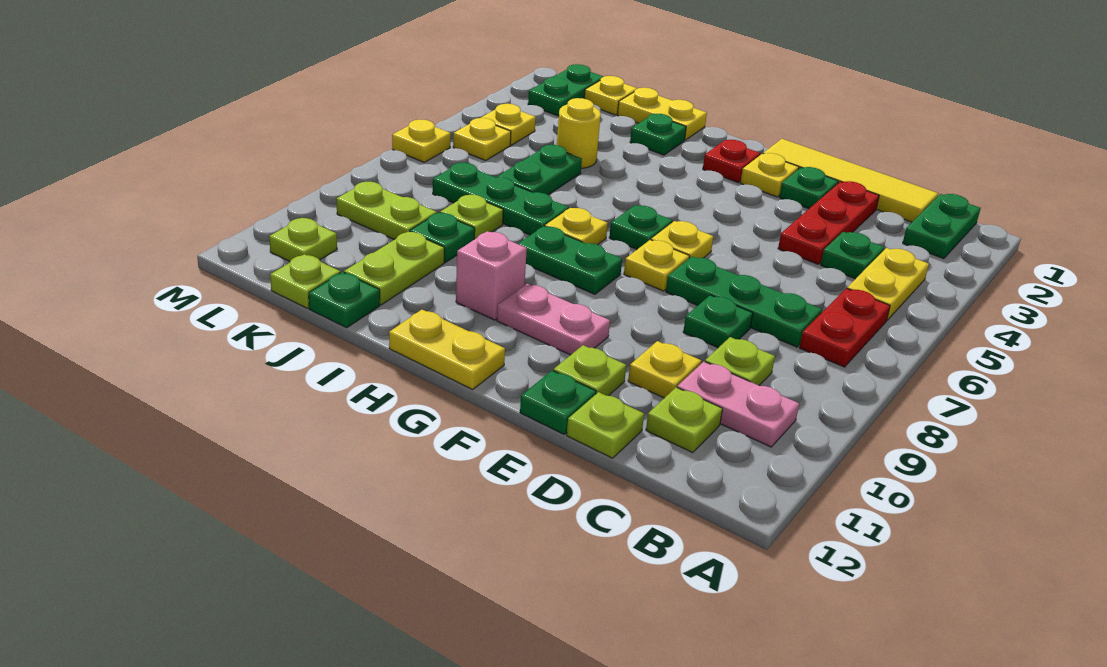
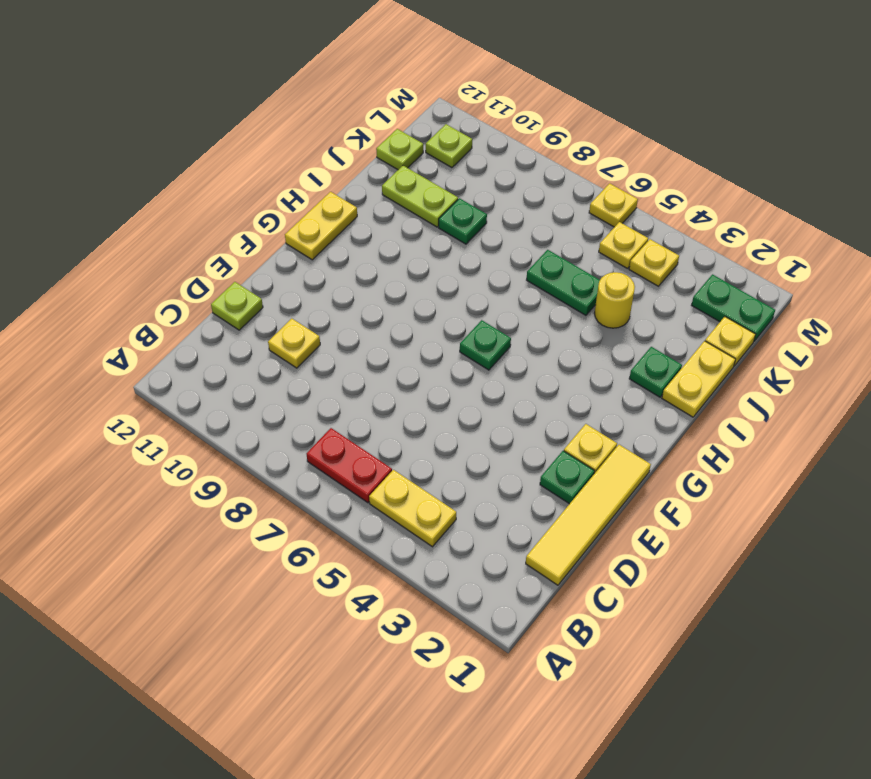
none -> green plate B1:B2 level 1
none -> pink plate B10:C10 level 1
none -> green plate C4 level 1
none -> green plate C7:E7 level 1

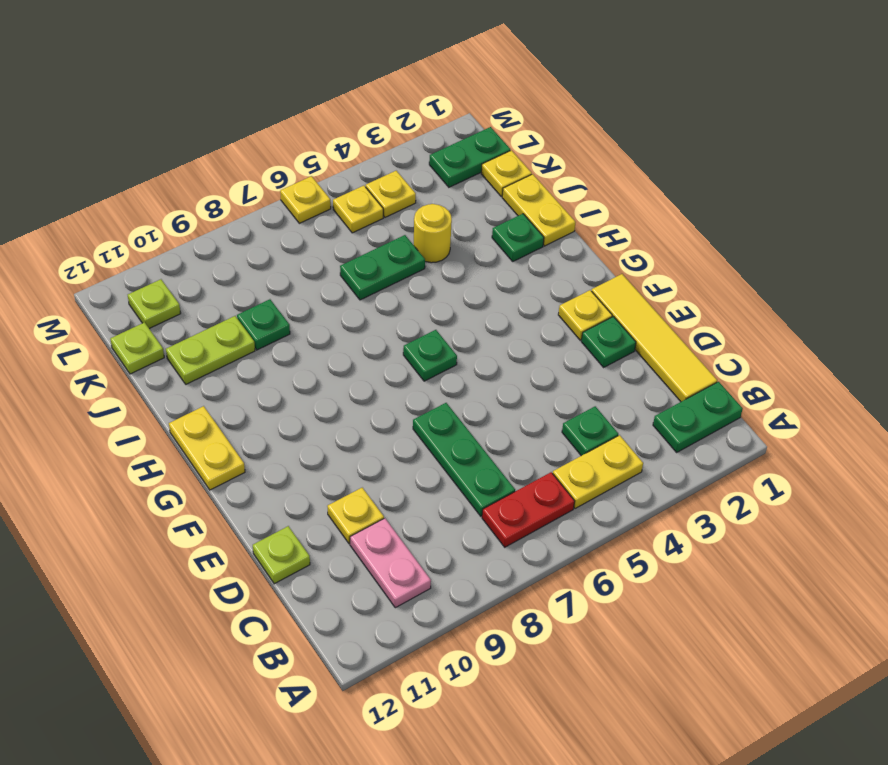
none -> lime plate C9 level 1
none -> lime plate C11 level 1
none -> red plate D2:D4 level 1
none -> green plate D8 level 1

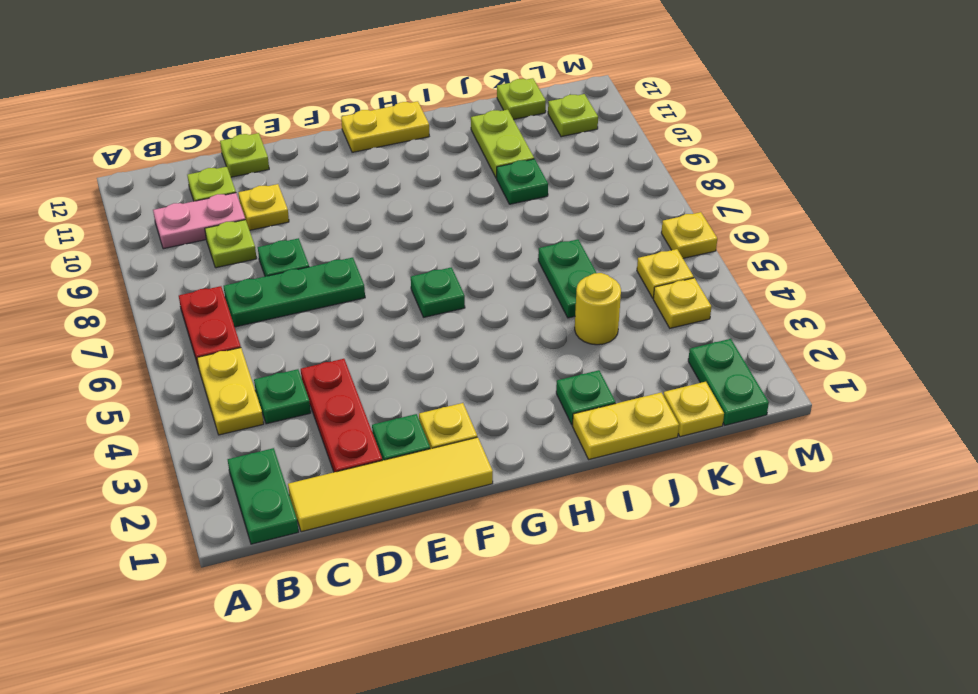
none -> lime plate E11 level 1
none -> green plate E12 level 1
none -> yellow plate F6 level 1
none -> yellow plate F7 level 1

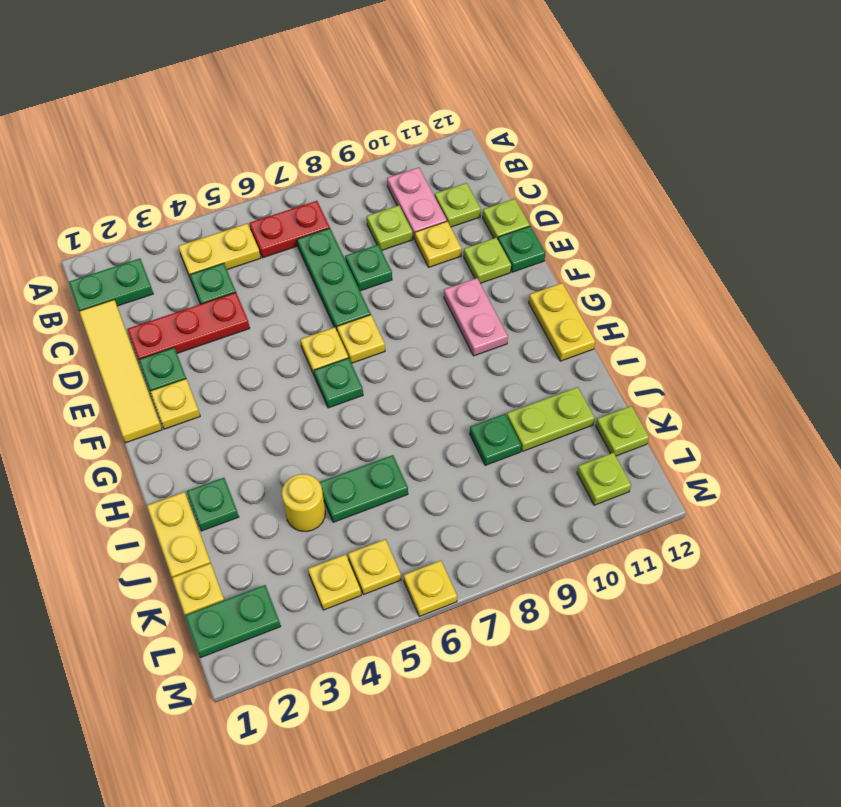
none -> red plate G2 level 1
none -> green plate G8:H8 level 1
none -> yellow plate H7 level 1
none -> pink brick H10 level 1

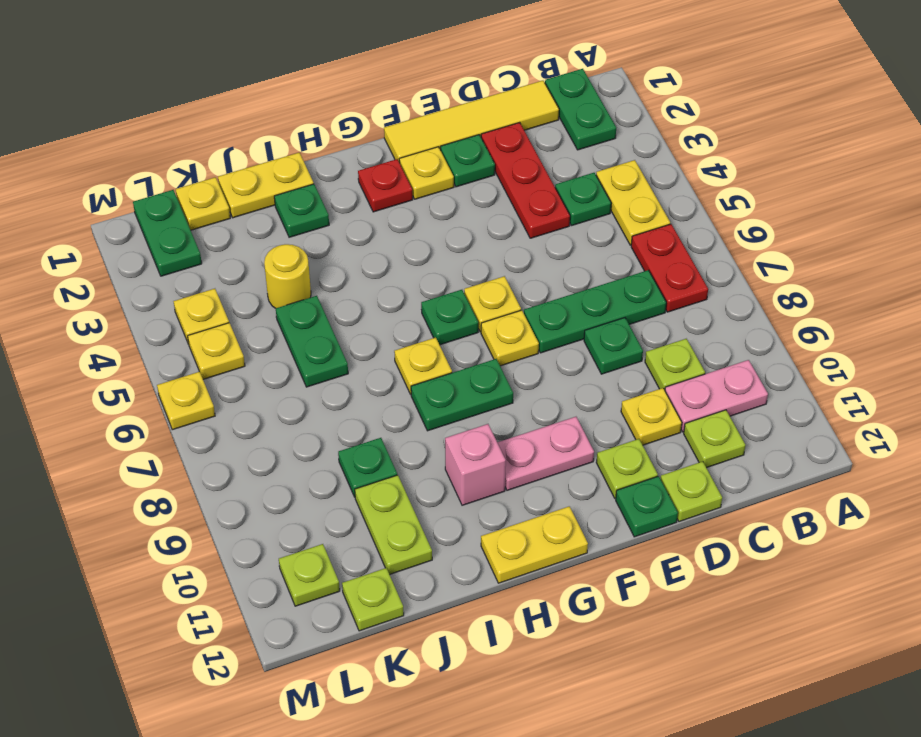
none -> green plate I7:K7 level 1
none -> lime plate J8 level 1
none -> green plate J12 level 1
none -> lime plate K9:L9 level 1

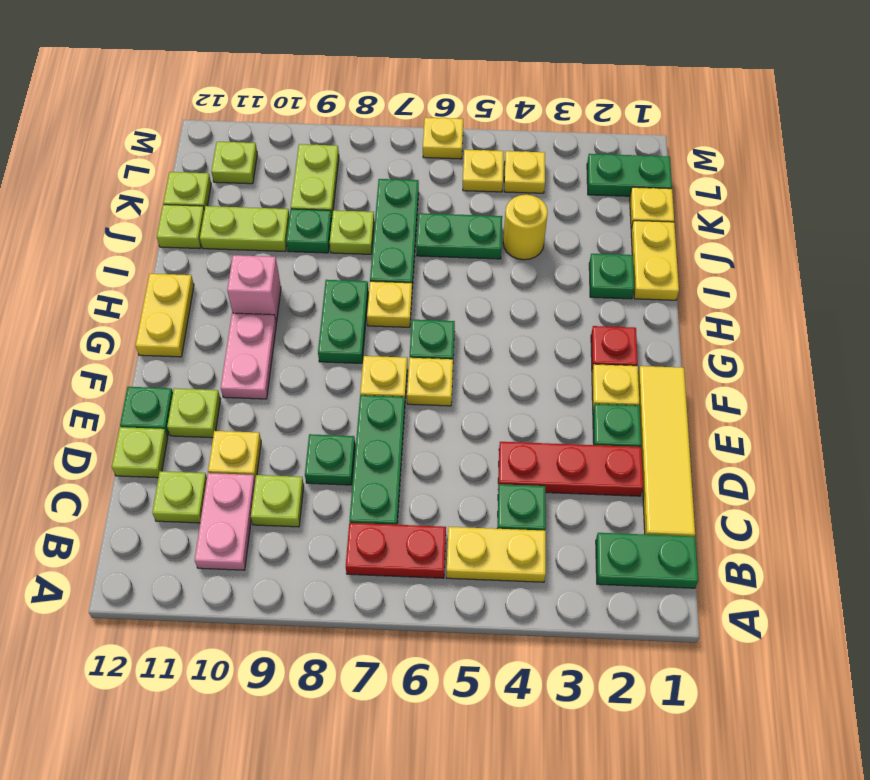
lime plate J12 level 1 -> green plate J12 level 1

